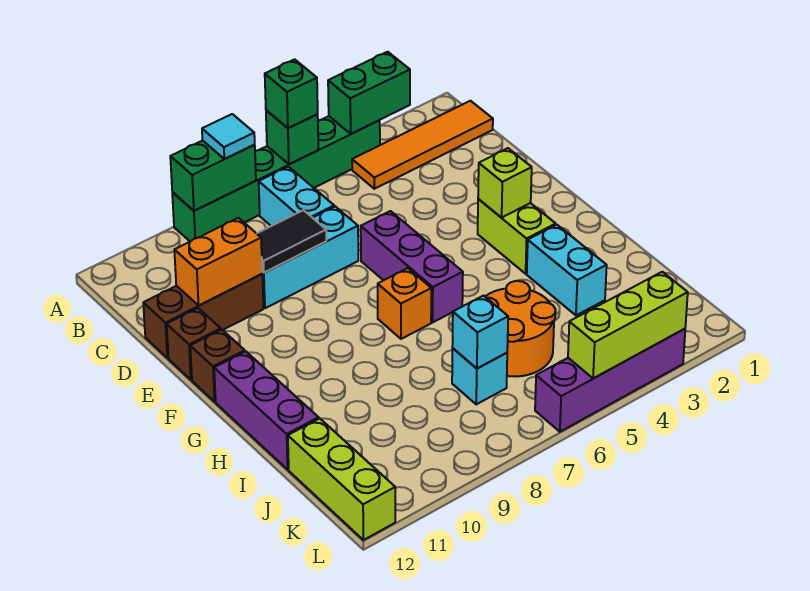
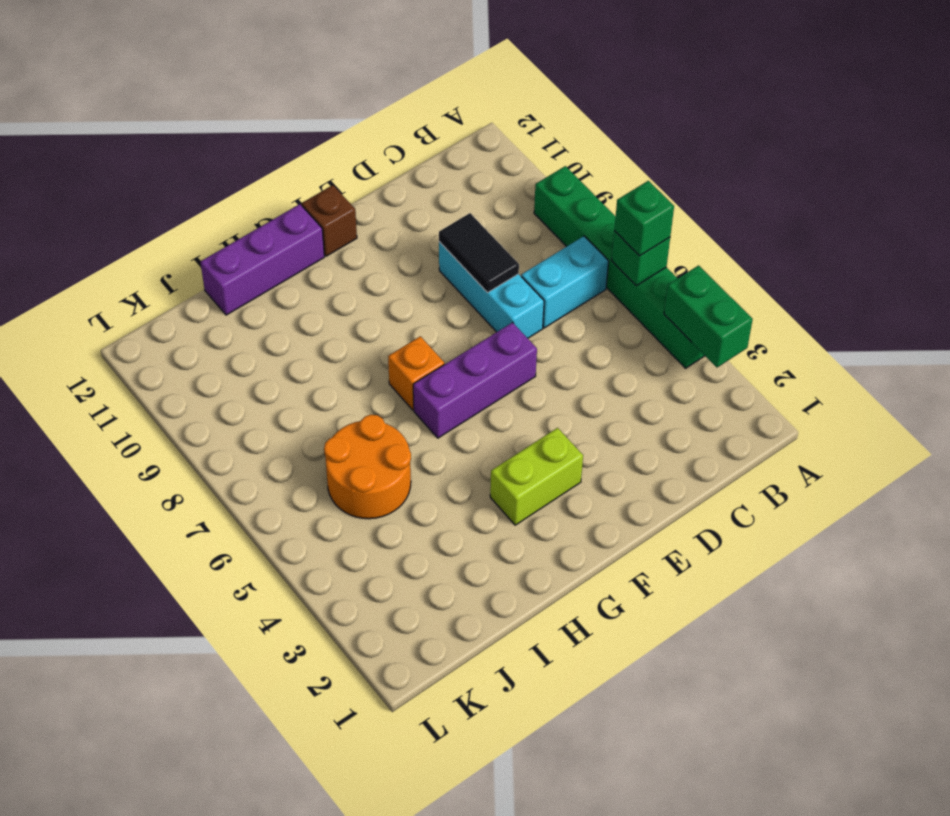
none -> orange tile B1:B4 level 1
none -> brown brick D10:D12 level 1
none -> brown brick E12 level 1

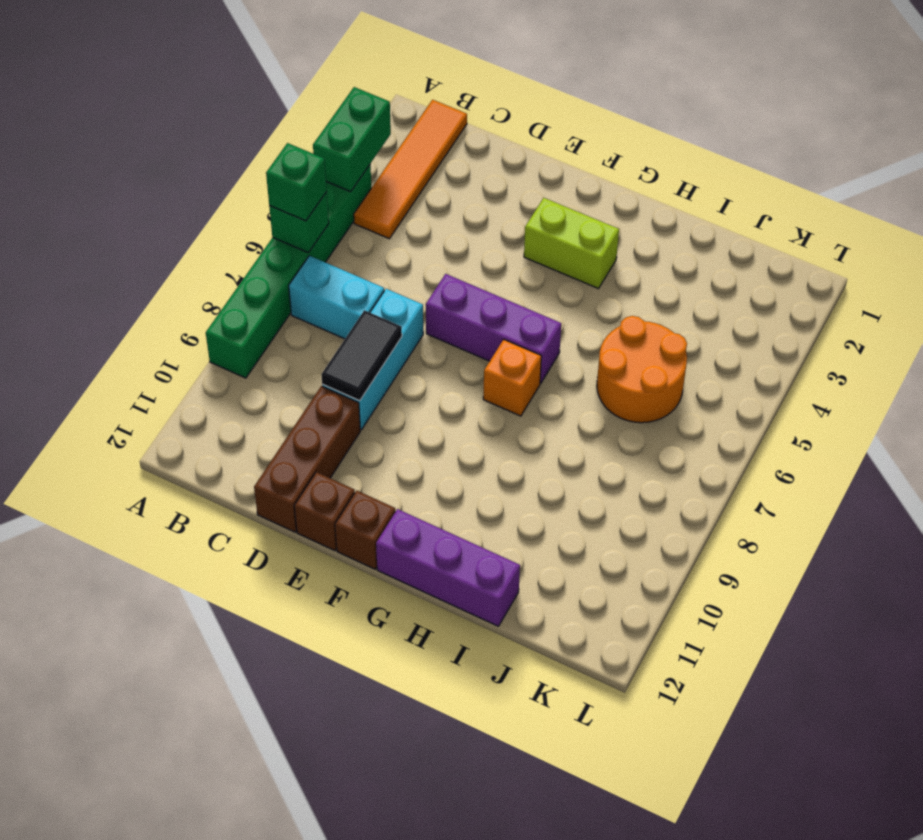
none -> cyan brick H3:I3 level 1
none -> cyan brick J7 level 1
none -> lime brick J12:L12 level 1

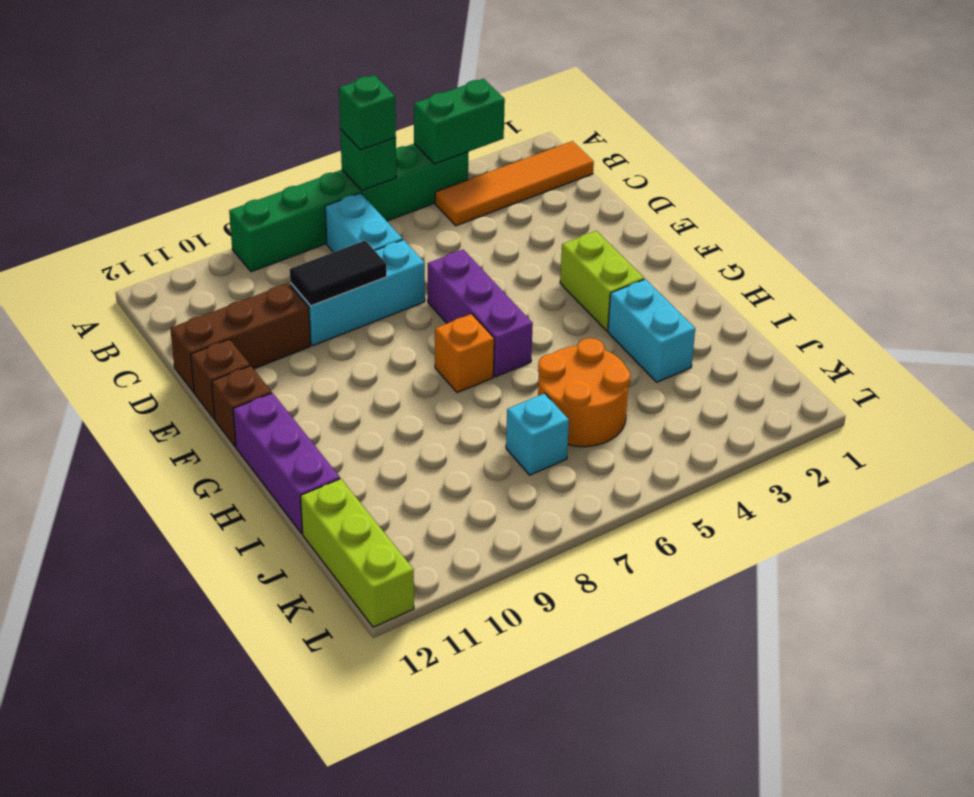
none -> purple brick L3:L6 level 1
none -> green brick A8:A9 level 2
none -> orange brick D10:D11 level 2

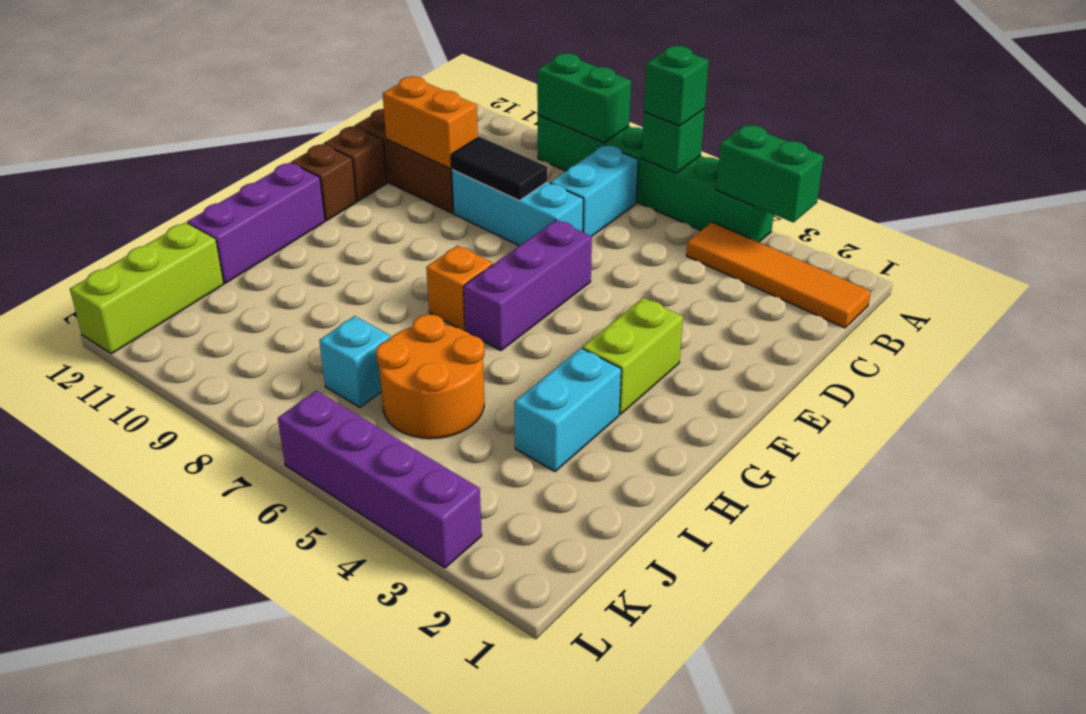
none -> lime brick F3 level 2
none -> cyan brick J7 level 2
none -> lime brick L3:L5 level 2

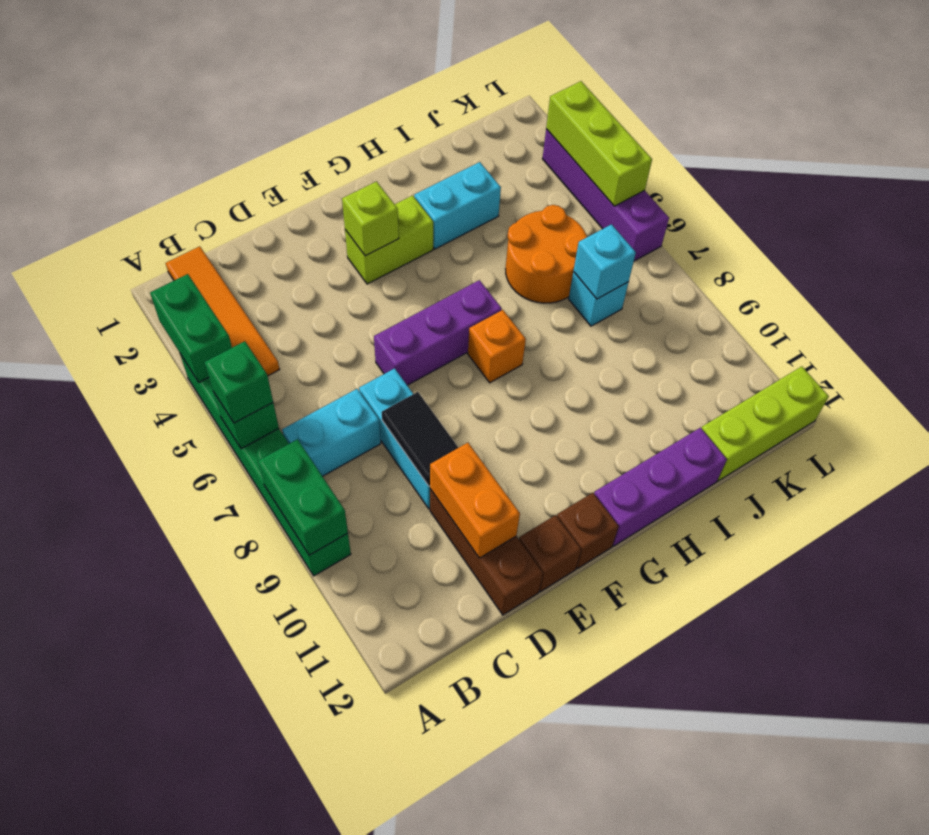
none -> cyan tile A8 level 3

